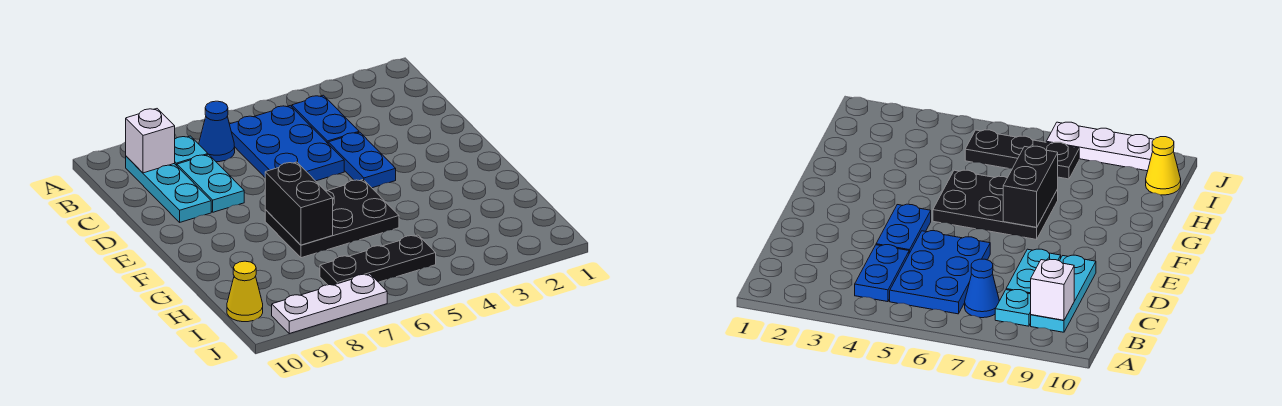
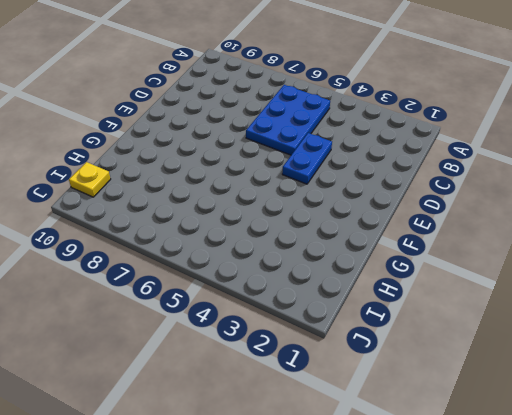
yellow plate I10 level 1 -> yellow cone I10 level 1
none -> blue plate B4:C4 level 1
none -> blue cone B7 level 1
none -> cyan plate B8 level 1

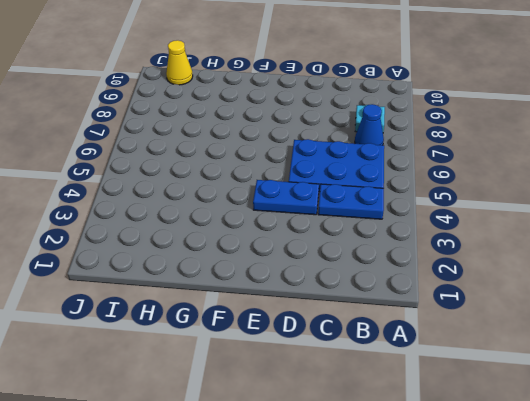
none -> cyan plate B9:D9 level 1
none -> cyan plate C8:D8 level 1
none -> black plate F5:G7 level 1

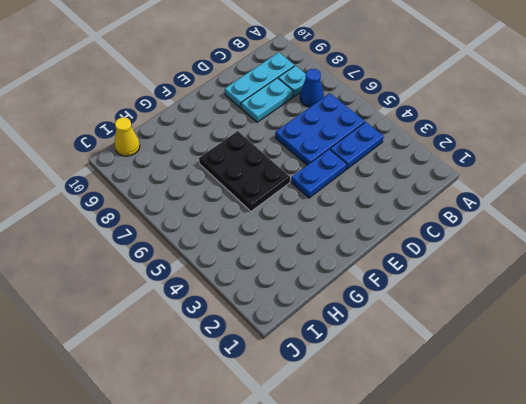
none -> black plate I5:I7 level 1
none -> white plate J7:J9 level 1
none -> white brick B9 level 2

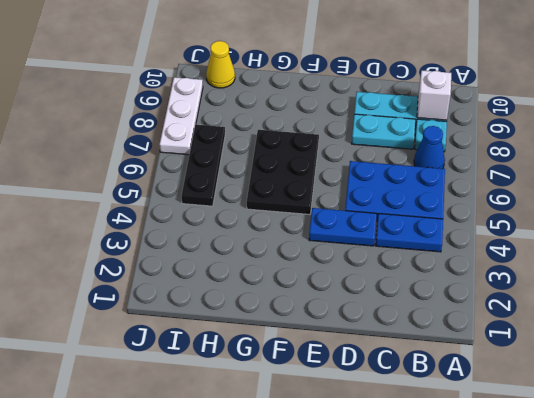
none -> black brick F7:G7 level 2

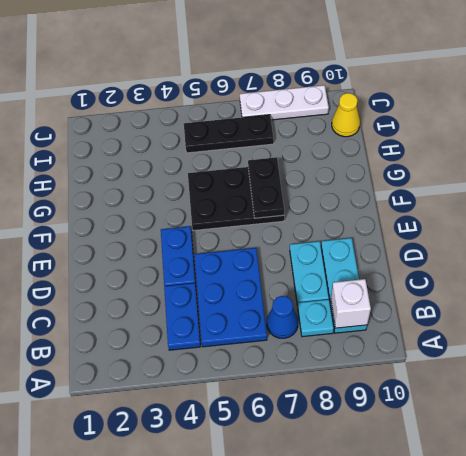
black plate F7:G7 level 2 -> black brick F7:G7 level 2

